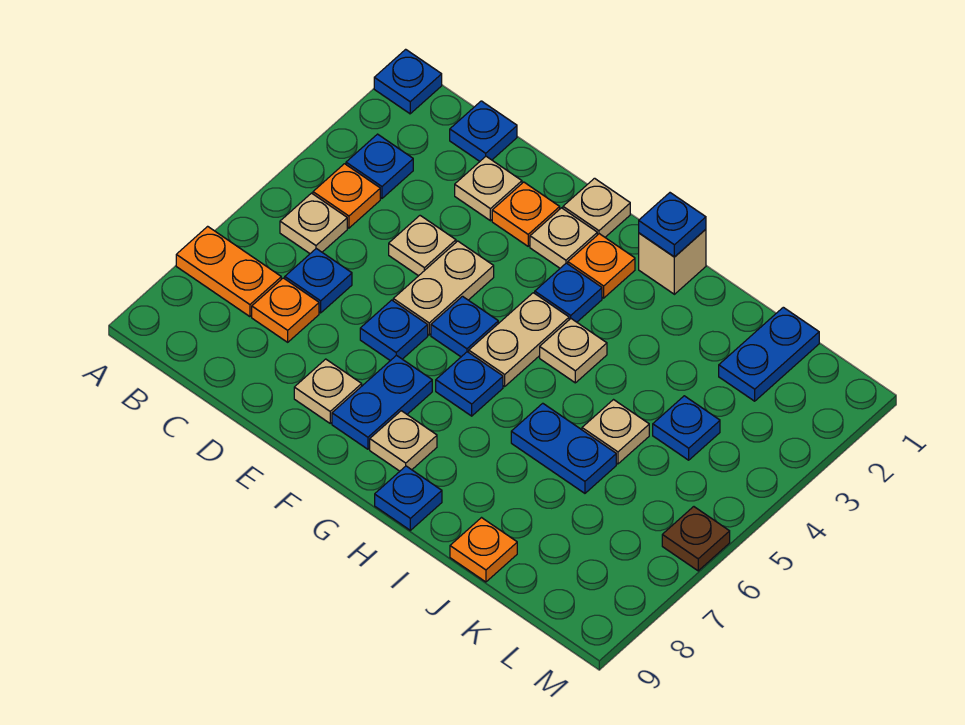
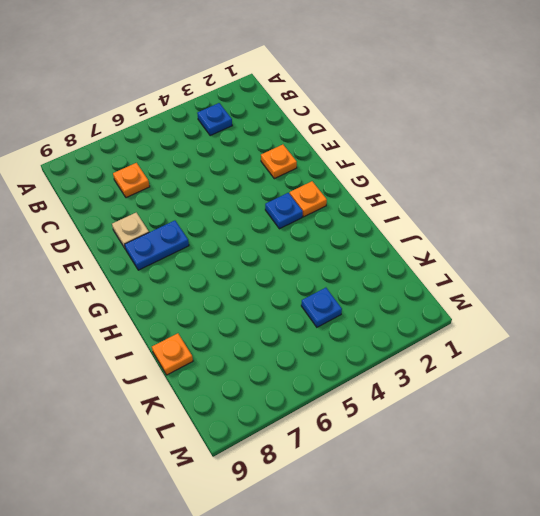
none -> blue plate A1 level 1
none -> orange plate A7:B7 level 1
none -> orange plate B4 level 1
none -> tan plate B5 level 1

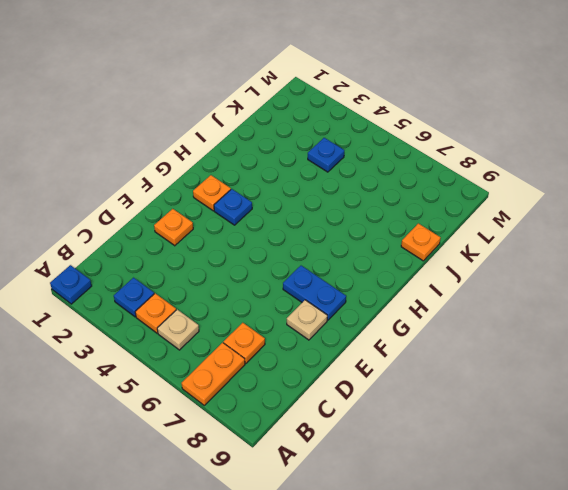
none -> blue plate C1 level 1
none -> blue plate C6 level 1
none -> tan plate D2 level 1
none -> tan plate D4 level 1

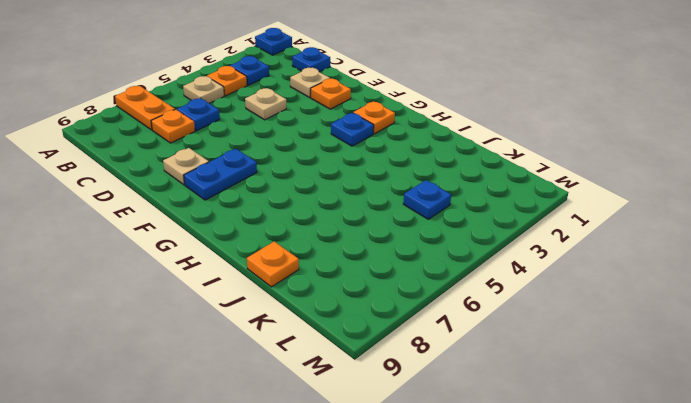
none -> tan plate E4:E5 level 1
none -> blue plate E6 level 1
none -> tan plate F1 level 1
none -> tan plate F2 level 1

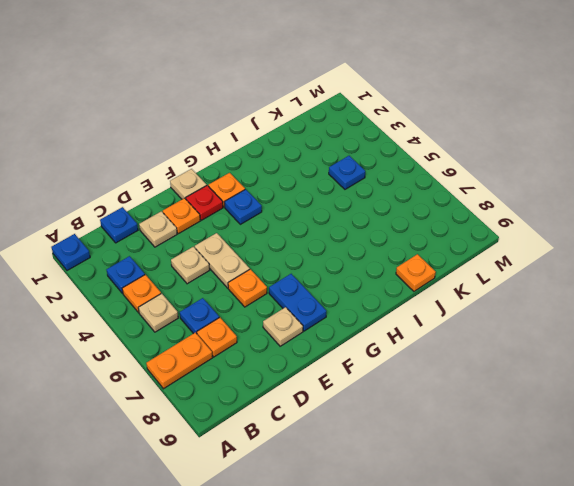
orange plate E6 level 1 -> blue plate E6 level 1
red plate F2 level 1 -> tan plate F2 level 1
none -> blue plate F5 level 1
none -> tan plate G4:G5 level 1
none -> blue plate G6 level 1
none -> tan plate G8 level 1

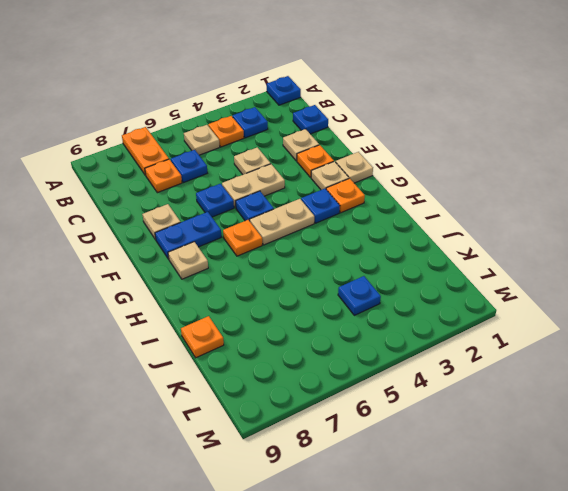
orange plate G6 level 1 -> blue plate G6 level 1
none -> tan brick H1 level 1
none -> tan plate H4 level 1
none -> blue plate H9 level 1
none -> blue plate I6:J6 level 1

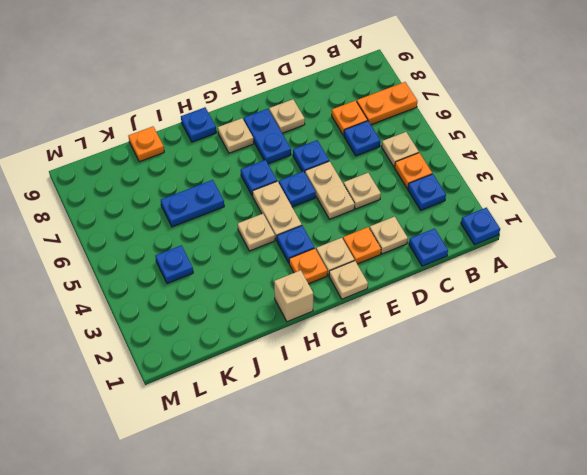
none -> tan plate J5 level 1
none -> blue plate K1:K2 level 1
none -> brown plate M6 level 1
none -> blue plate H1 level 2

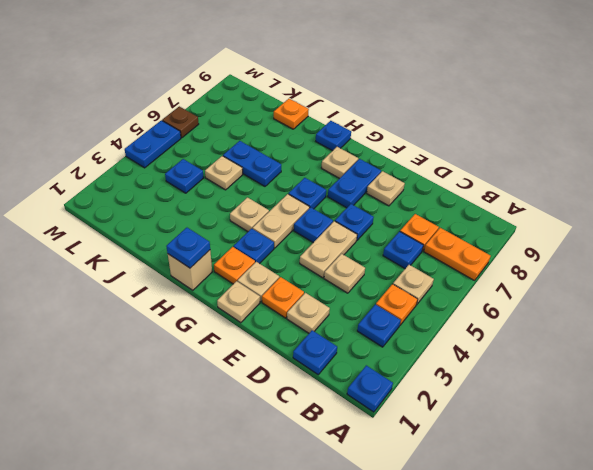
blue plate M4:M5 level 1 -> blue plate K1:K2 level 1

